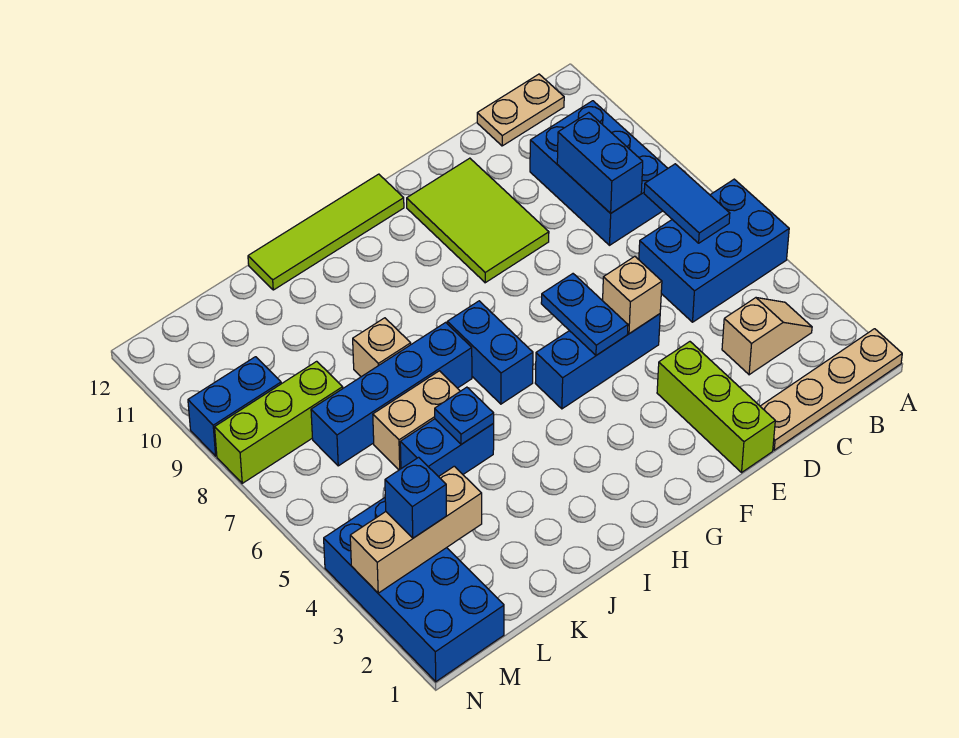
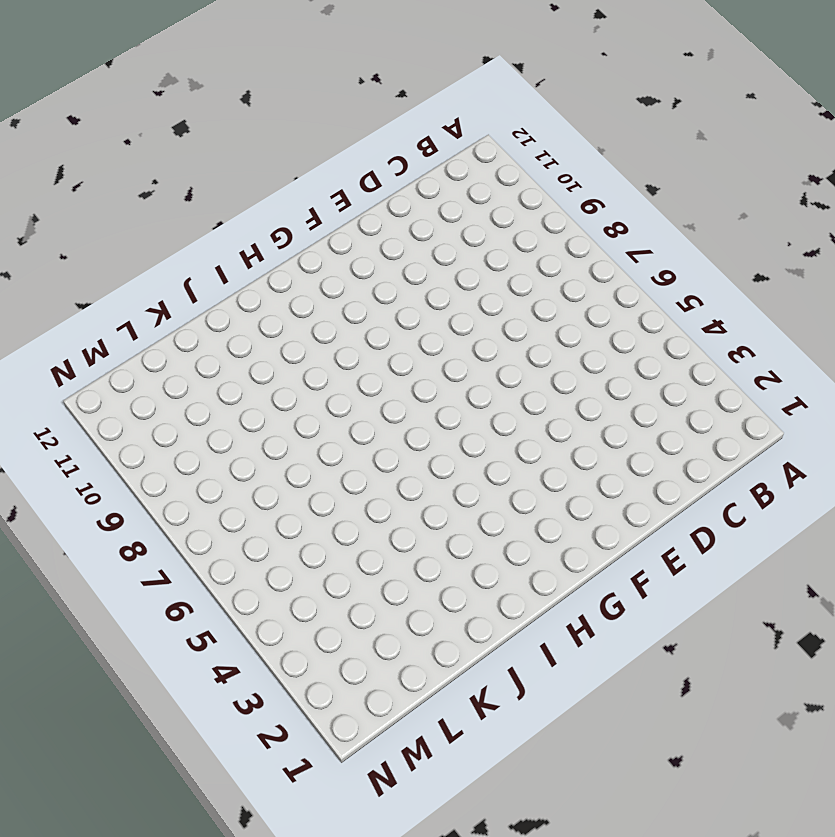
none -> tan plate A1:D1 level 1
none -> blue brick A5:C6 level 1
none -> tan slope B3:C3 level 1 top C

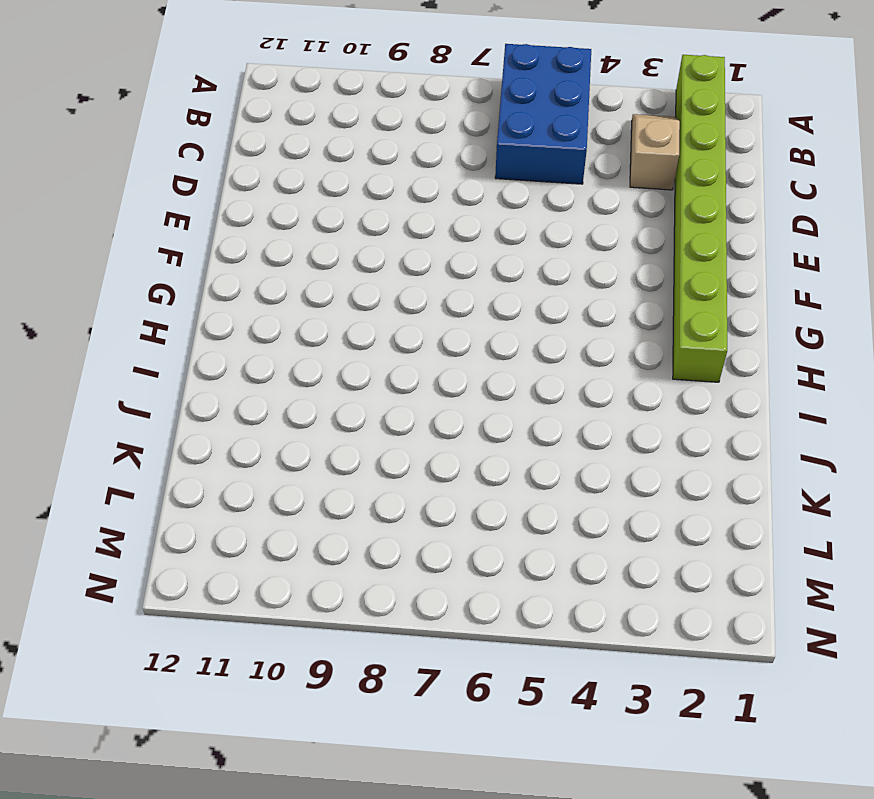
lime brick A2:H2 level 1 -> lime brick E1:E3 level 1
none -> tan plate A1:D1 level 1
none -> blue brick B8:C10 level 1
none -> tan plate B12:C12 level 1

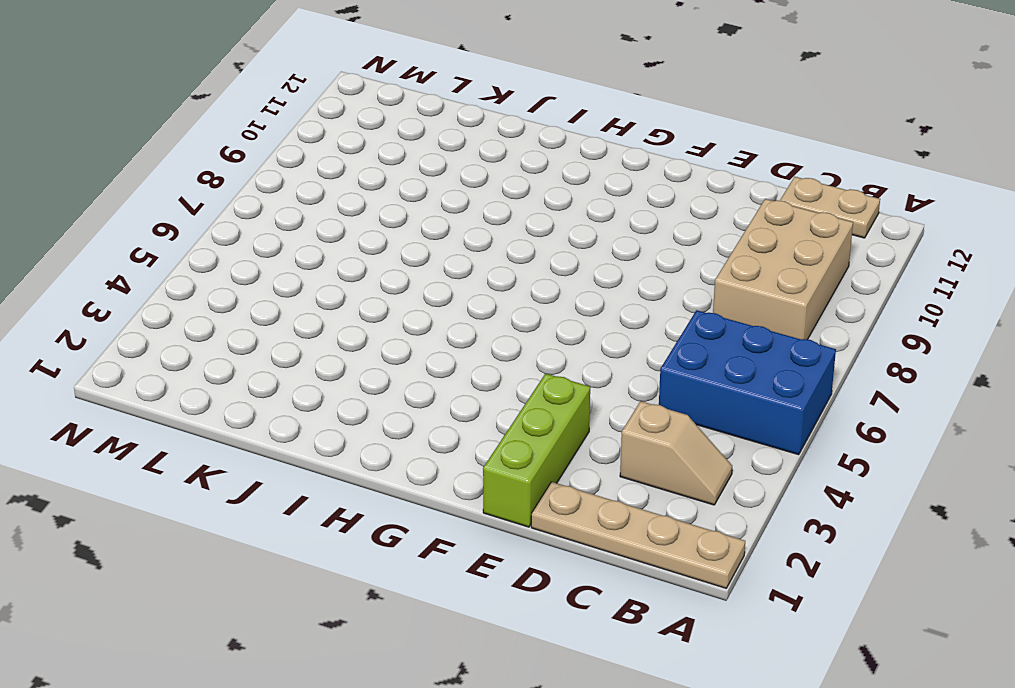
tan brick B8:C10 level 1 -> blue brick B8:C10 level 1
none -> blue brick E5:G5 level 1
none -> lime tile E9:F11 level 1
none -> lime tile G12:J12 level 1

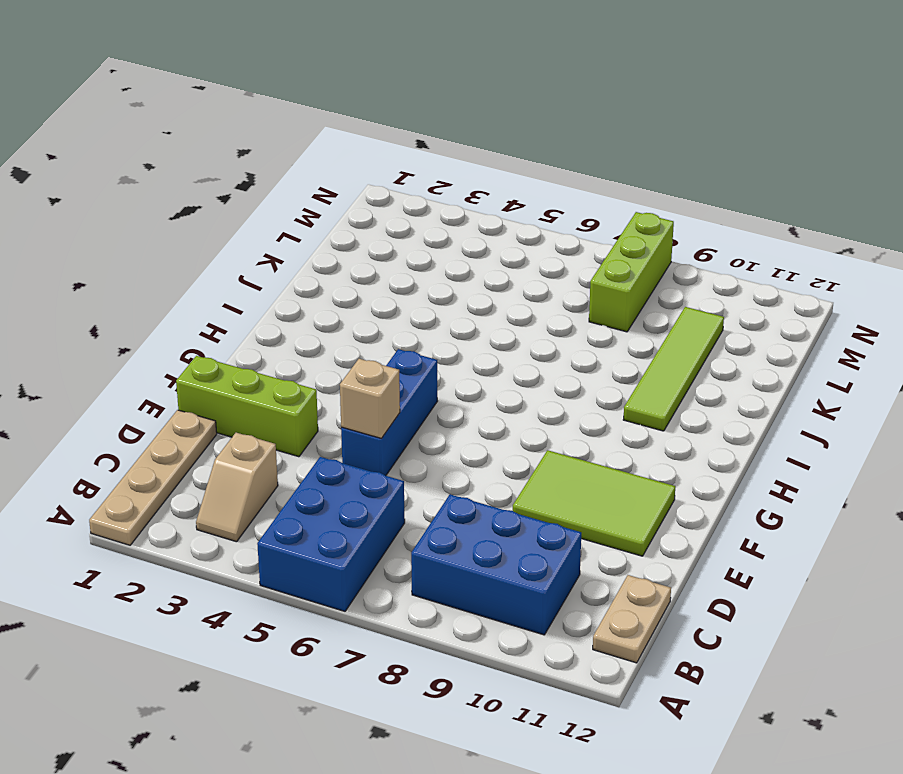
lime tile I10:L10 level 1 -> lime tile G12:J12 level 1
none -> blue brick H6:H7 level 1
none -> blue brick I7:L7 level 1
none -> blue brick J5:K5 level 1

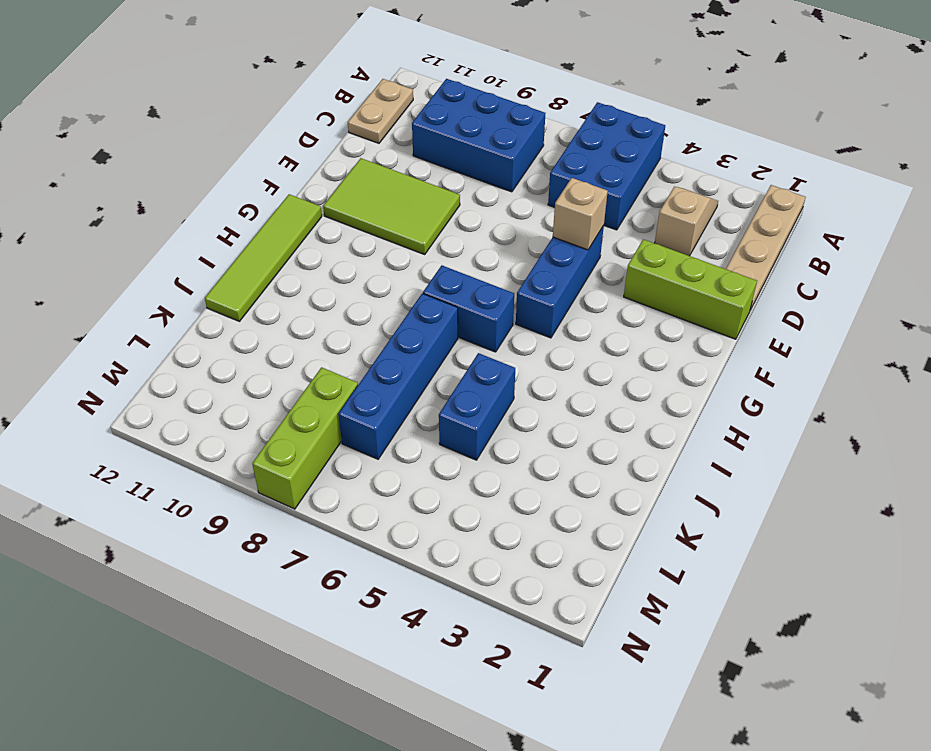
none -> tan brick J6:K6 level 1
none -> tan brick J8 level 1
none -> blue brick M1:N4 level 1

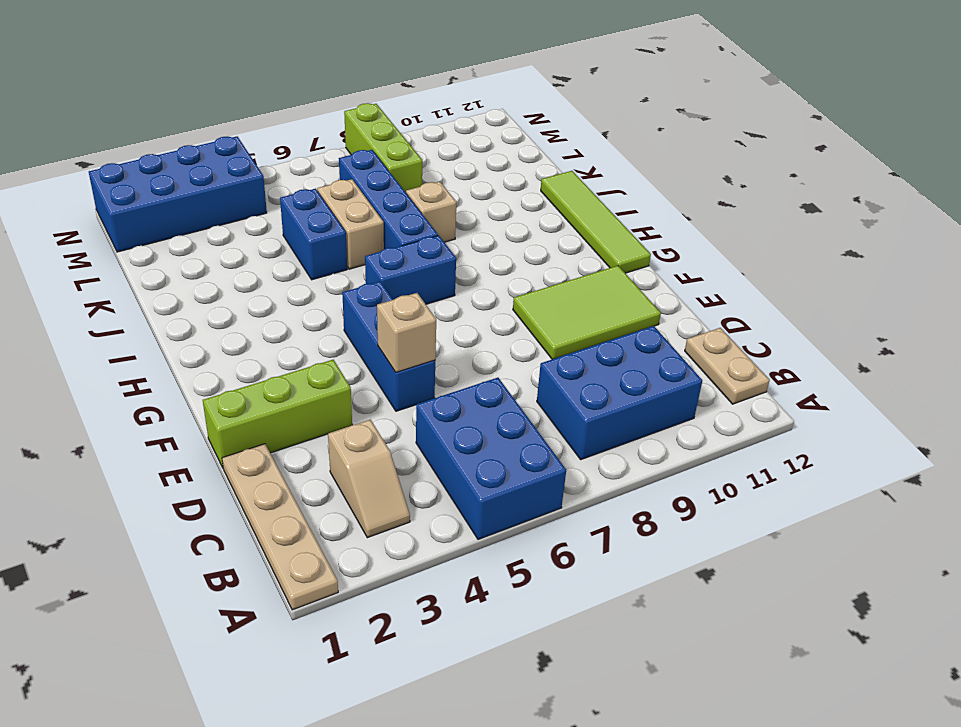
none -> blue brick M9:N9 level 1
none -> blue tile B6:B7 level 2
none -> blue brick C8:C9 level 2

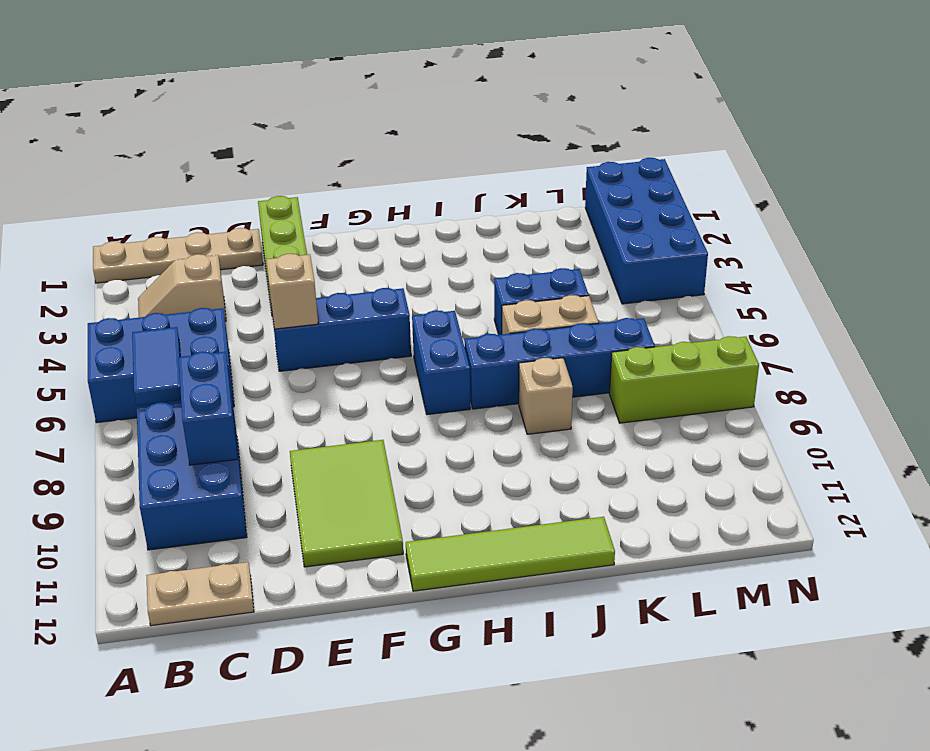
none -> blue brick M9:N9 level 1
none -> blue plate F5:F6 level 2
none -> blue plate J5 level 2

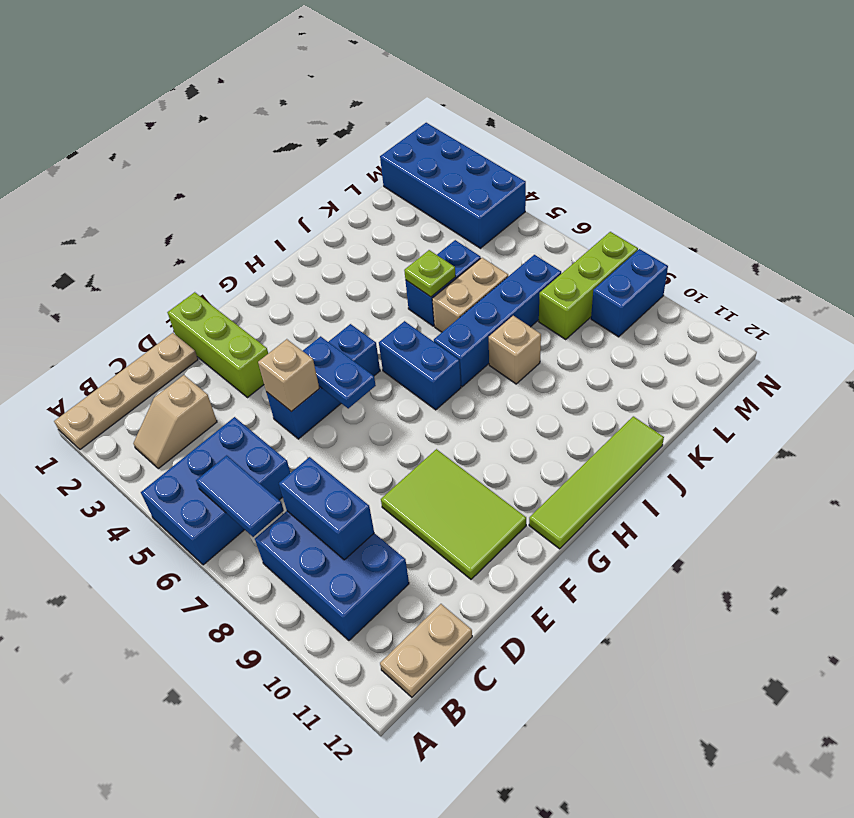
lime plate J5 level 2 -> blue plate J5 level 2
none -> tan brick L3:N3 level 2
none -> blue brick M3 level 3

